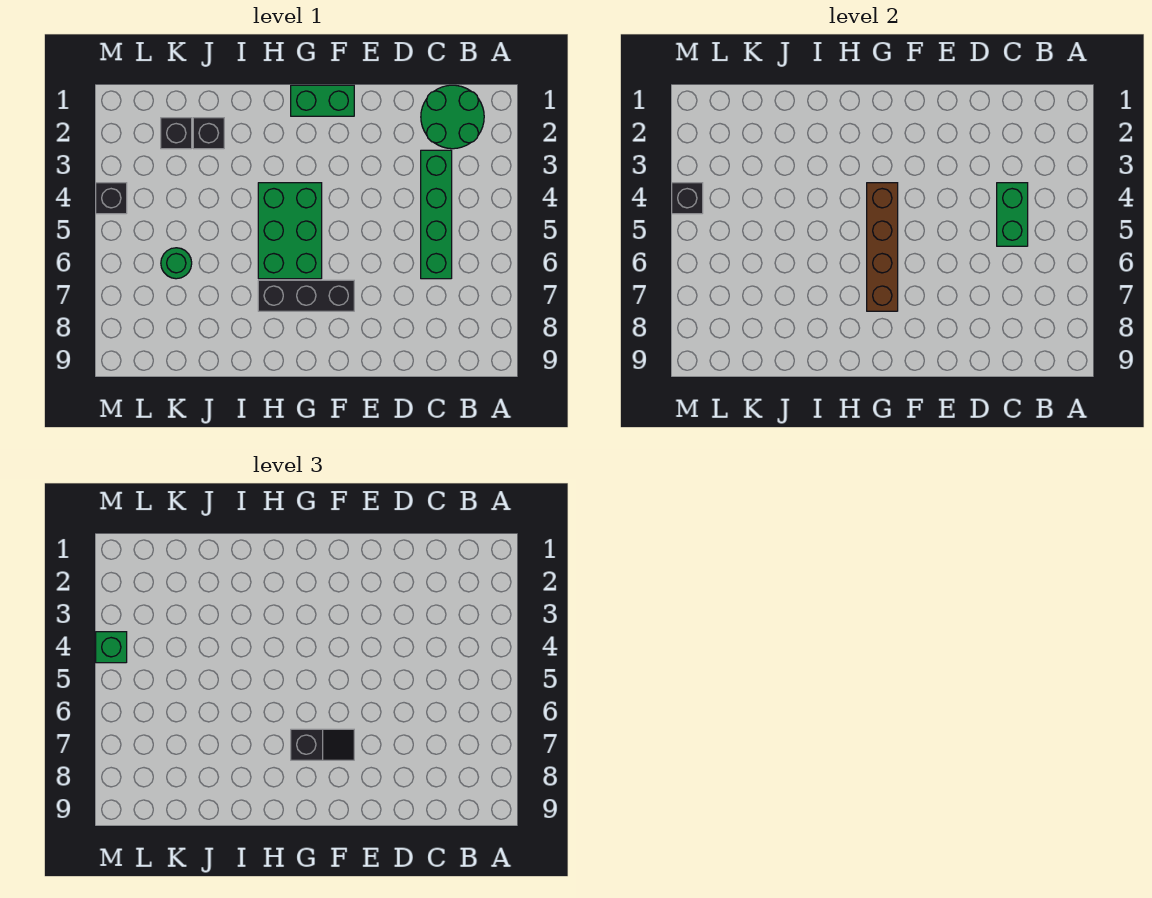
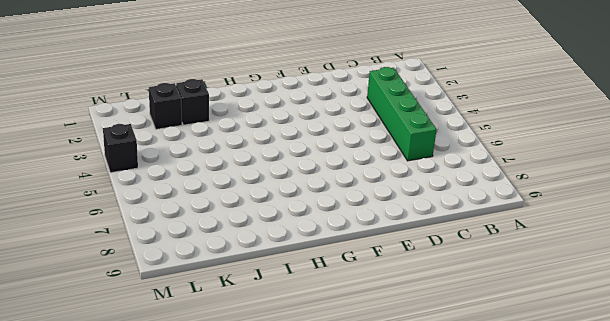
none -> green round brick B1:C2 level 1
none -> green brick F1:G1 level 1
none -> black brick F7:H7 level 1

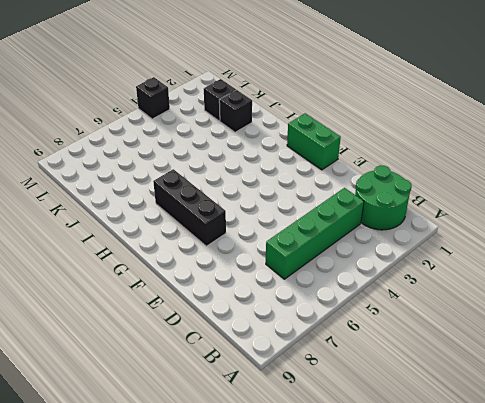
none -> green brick G4:H6 level 1
none -> green round brick K6 level 1
none -> green brick C4:C5 level 2

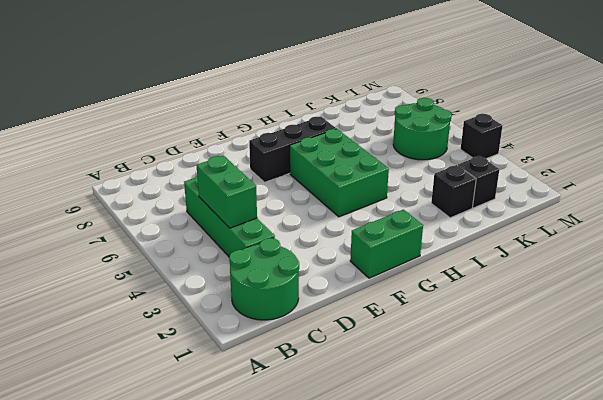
green round brick K5:L6 level 1 -> green round brick K6 level 1
none -> brown brick G4:G7 level 2
none -> black brick M4 level 2
none -> black slope F7:G7 level 3 top G

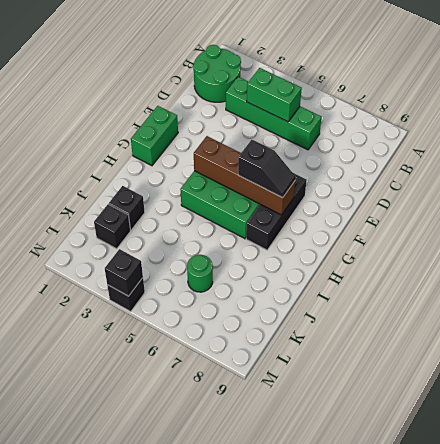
black slope G6:G7 level 3 top 6 -> black slope F7:G7 level 3 top G
none -> green brick M4 level 3

